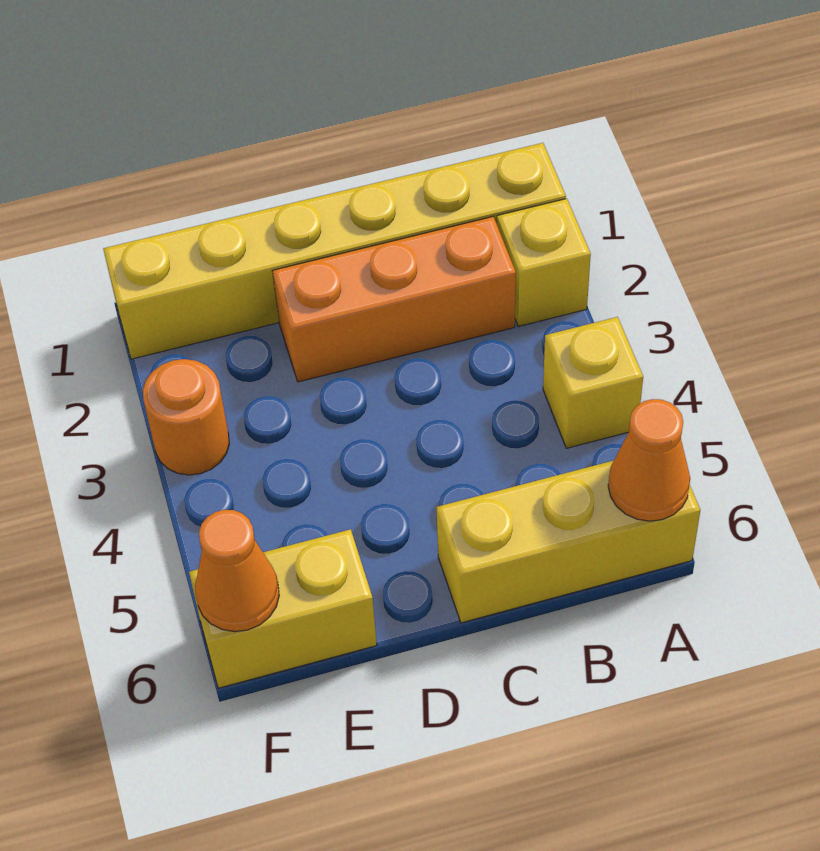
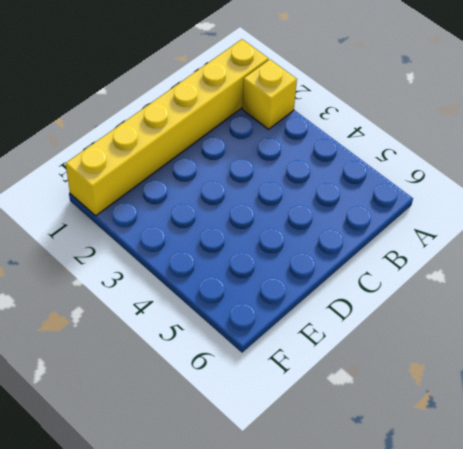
none -> yellow brick A4 level 1
none -> yellow brick A6:C6 level 1

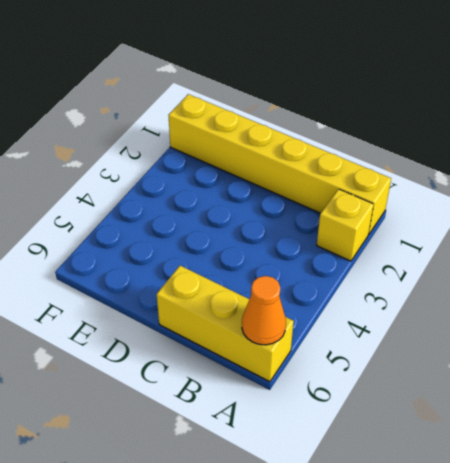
none -> yellow brick A4 level 1
none -> orange brick B2:D2 level 1

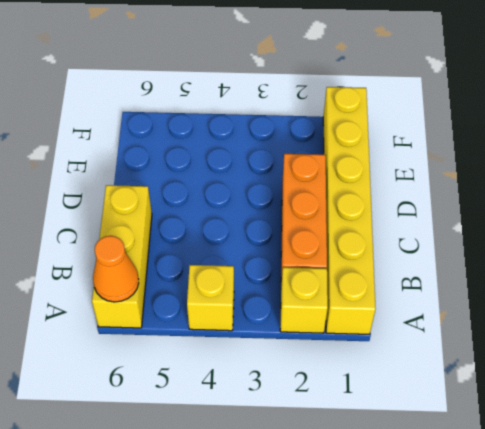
none -> yellow brick E6:F6 level 1
none -> orange round brick F3 level 1

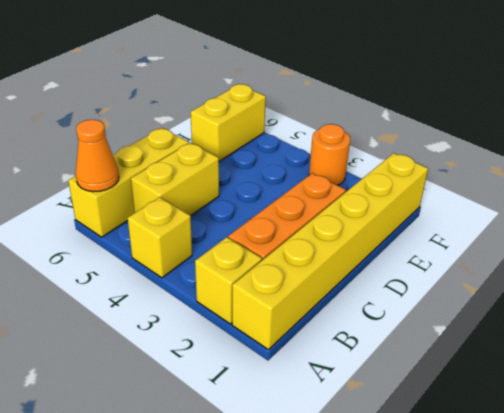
yellow brick B5:C5 level 1 -> none
none -> orange cone F6 level 2

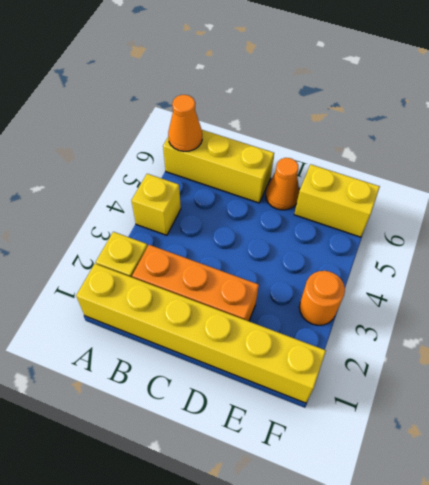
orange cone D6 level 1 -> orange cone F6 level 2

